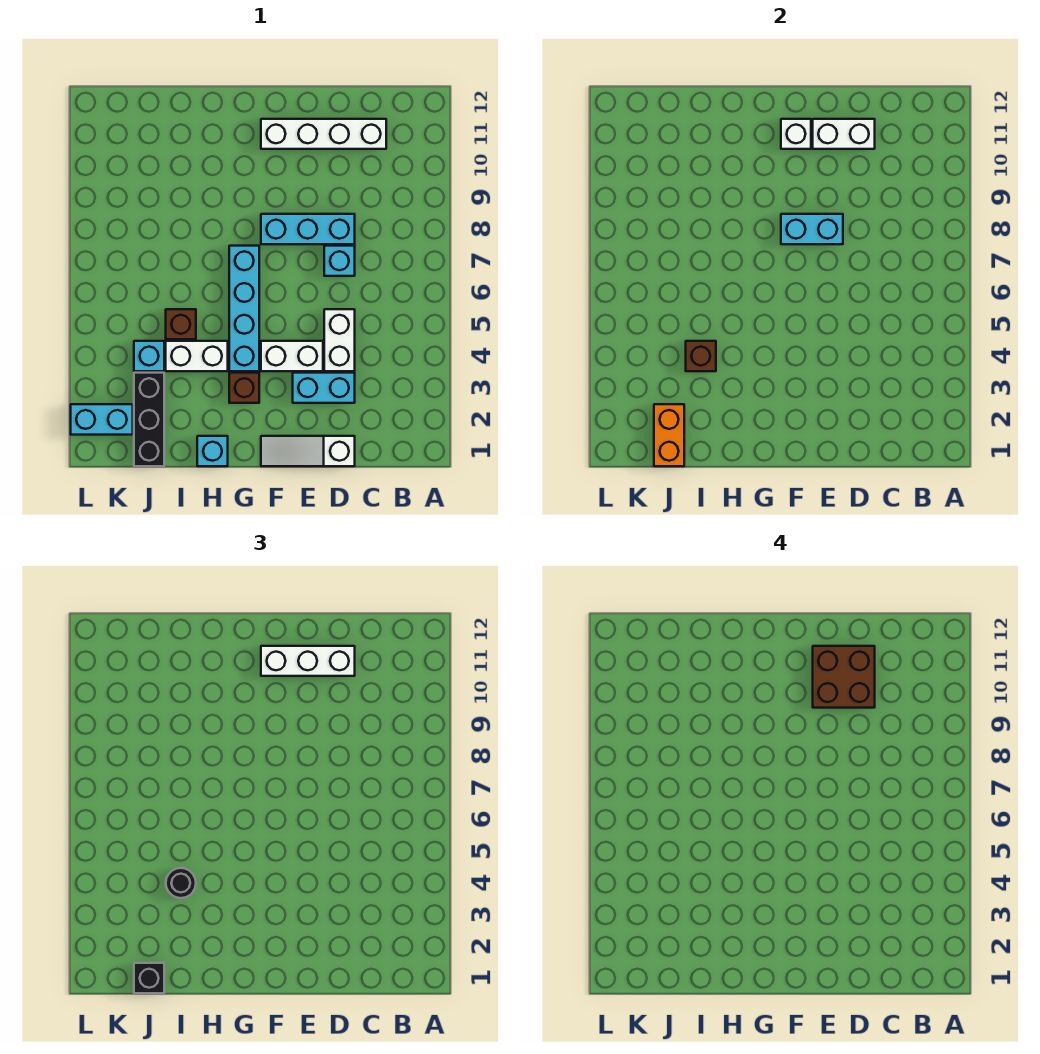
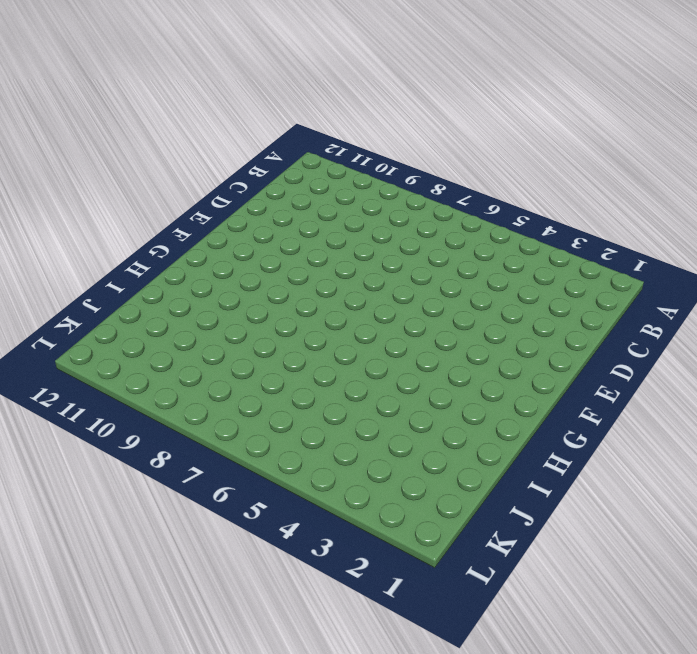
none -> white brick C11:F11 level 1
none -> white slope D1:F1 level 1 top D
none -> cyan brick D3:E3 level 1

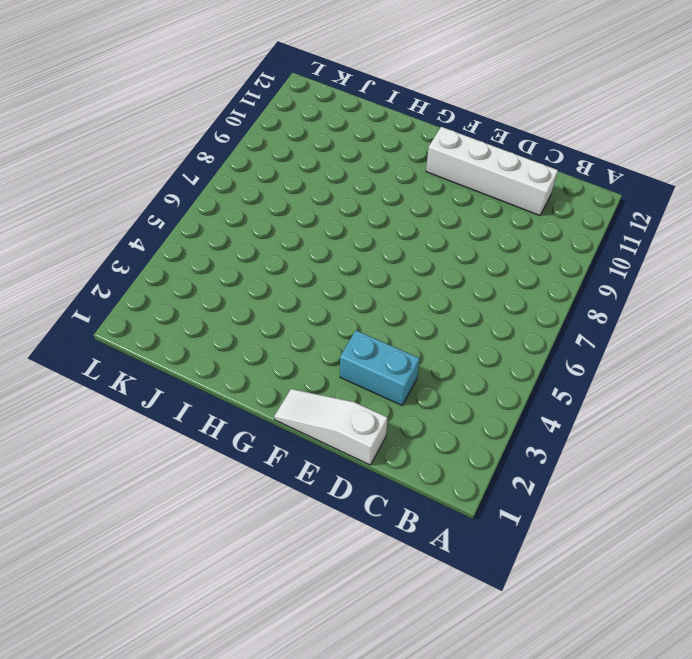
none -> white brick D4:D5 level 1
none -> cyan brick D7 level 1
none -> cyan brick D8:F8 level 1

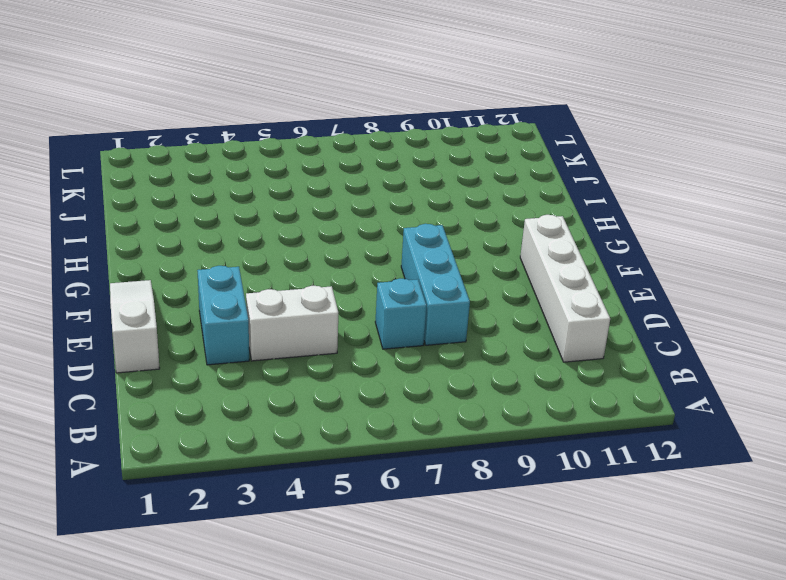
none -> white brick E4:F4 level 1
none -> brown brick G3 level 1
none -> cyan brick G4:G7 level 1

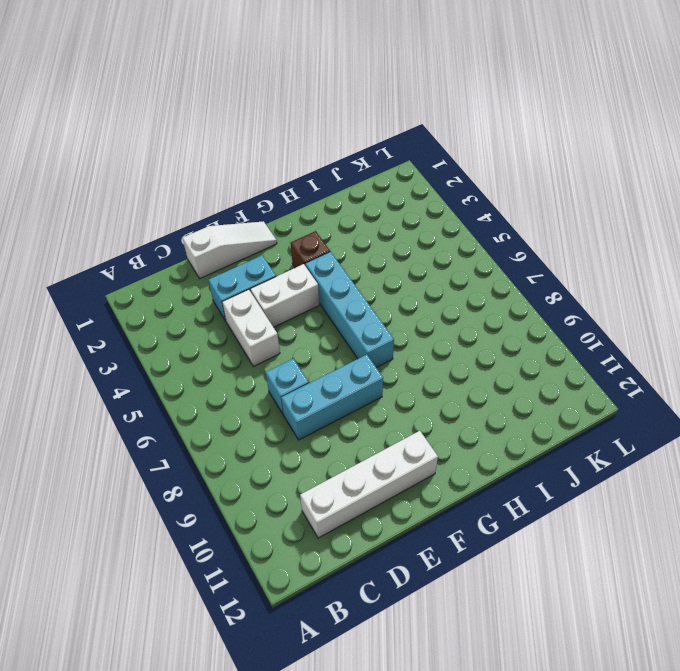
none -> cyan brick H1 level 1
none -> white brick H4:I4 level 1
none -> brown brick I5 level 1

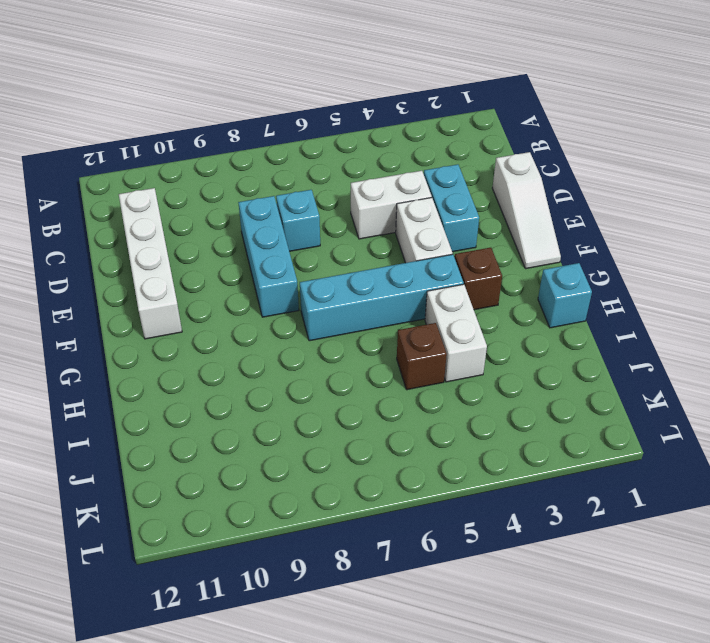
none -> black brick J1:J3 level 1
none -> cyan brick J4 level 1
none -> cyan brick K2:L2 level 1

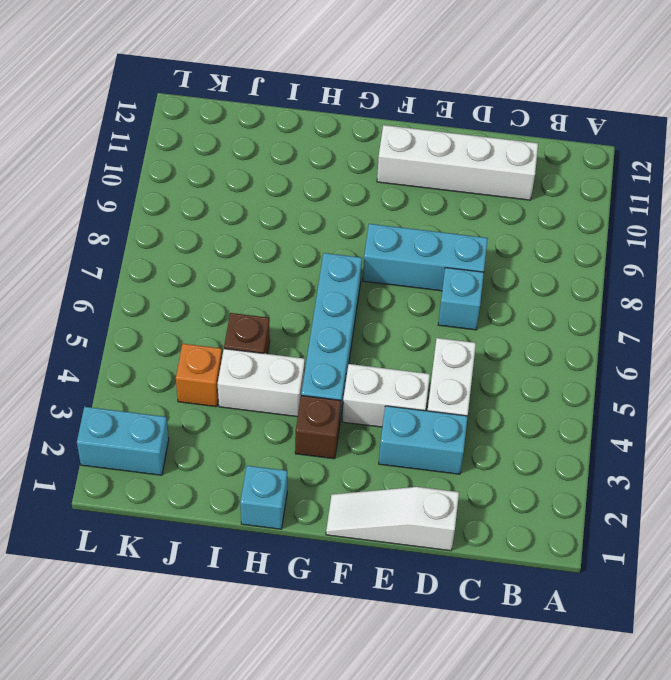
orange brick J4 level 1 -> cyan brick J4 level 1
none -> black brick J1:J3 level 1
none -> white brick D11:E11 level 2
none -> cyan brick E8:F8 level 2

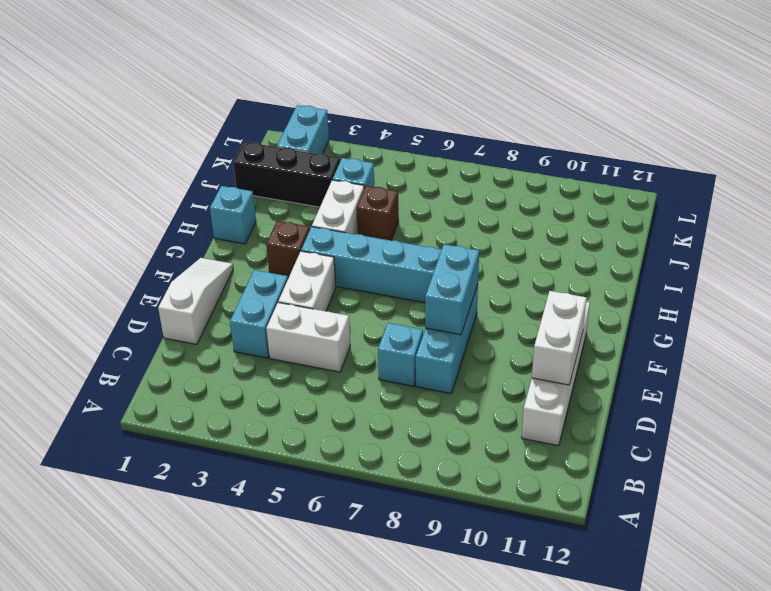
none -> white brick F11 level 2
none -> brown brick I4 level 2
none -> orange brick J1:J2 level 2

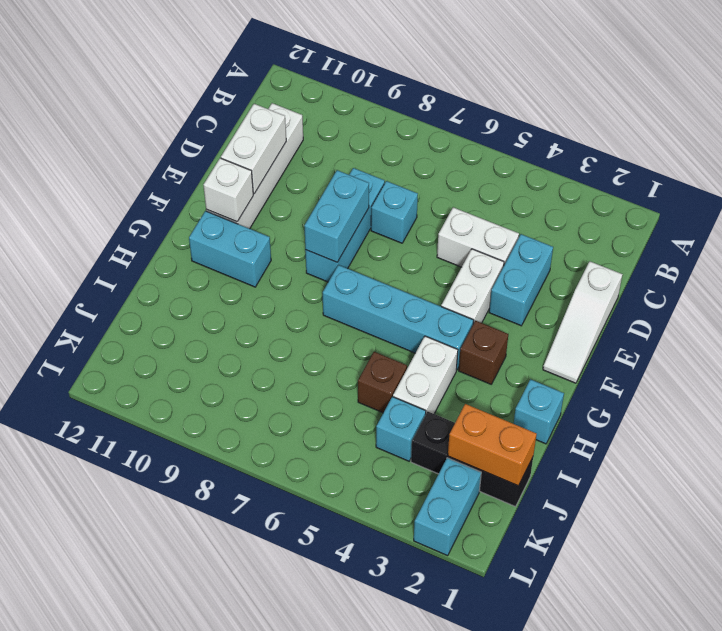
cyan brick G10:G11 level 1 -> none
none -> brown brick I4 level 2
none -> white brick D11:F11 level 3
none -> black round brick I4 level 3

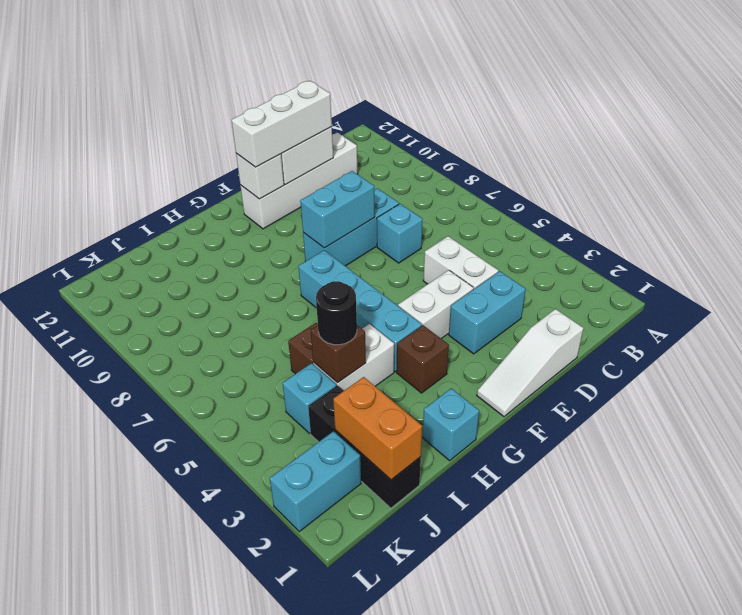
none -> black brick J1 level 3
none -> brown brick D10:E11 level 4

